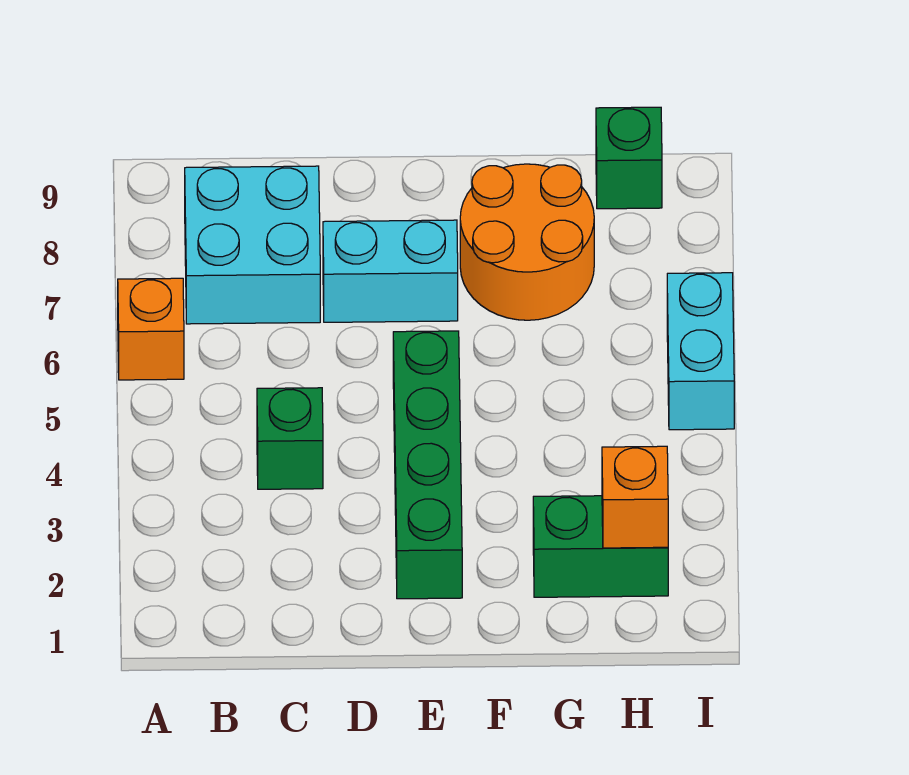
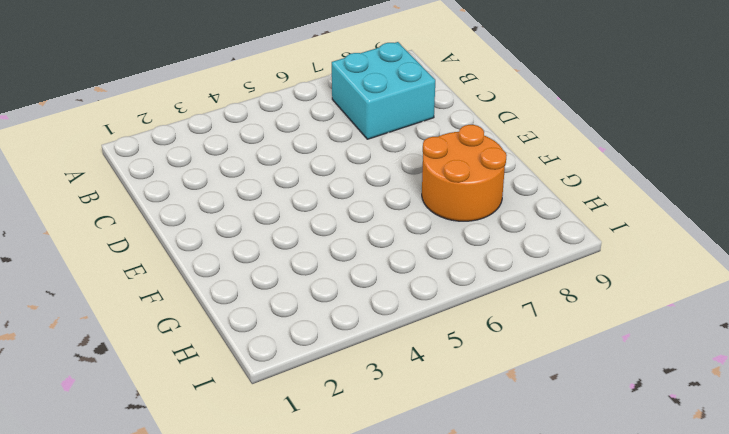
none -> orange brick A6 level 1
none -> green brick C4 level 1

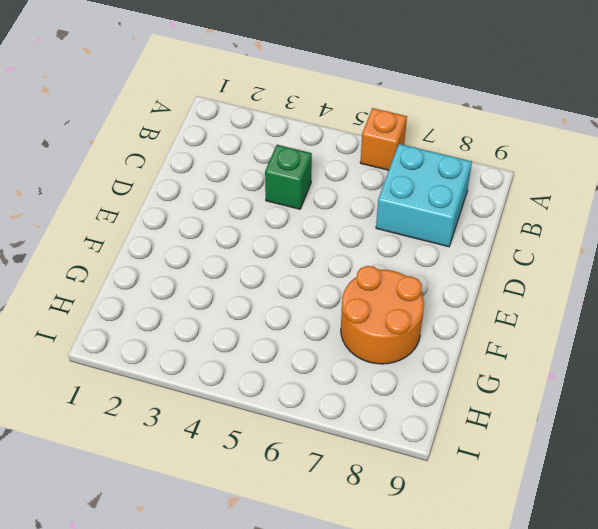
none -> cyan brick D7:E7 level 1
none -> green brick E2:E5 level 1

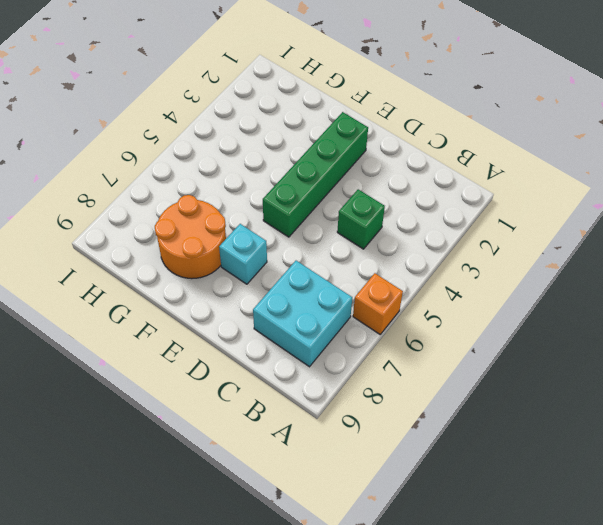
cyan brick E7 level 1 -> cyan brick D7:E7 level 1
none -> green brick G2:H2 level 1
none -> green brick H9 level 1

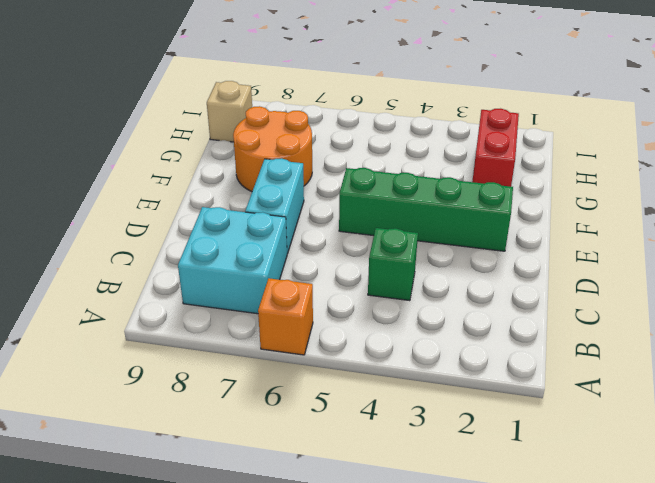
red brick G2:H2 level 1 -> green brick G2:H2 level 1
tan brick H9 level 1 -> green brick H9 level 1
none -> cyan brick I5:I6 level 1
none -> orange brick H2 level 2

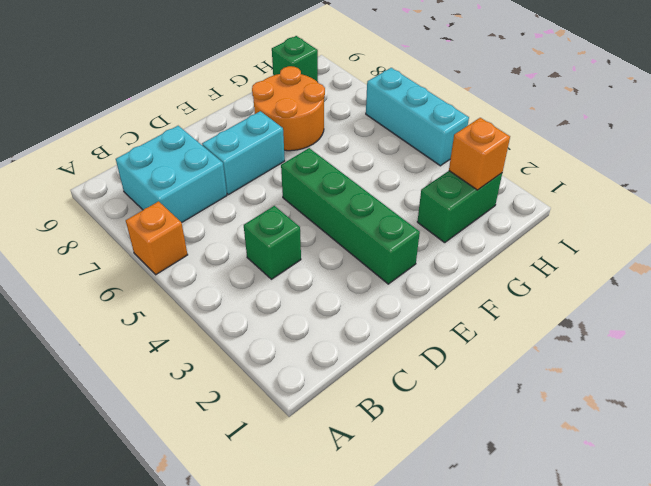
cyan brick I4:I6 level 1 -> cyan brick I5:I6 level 1

